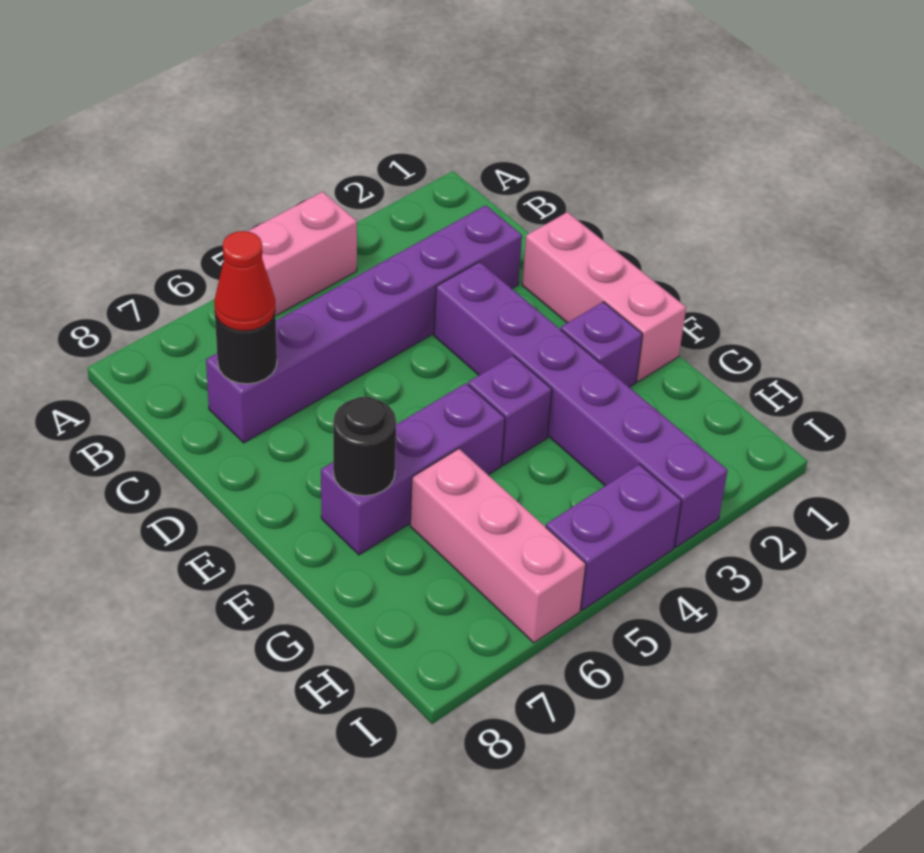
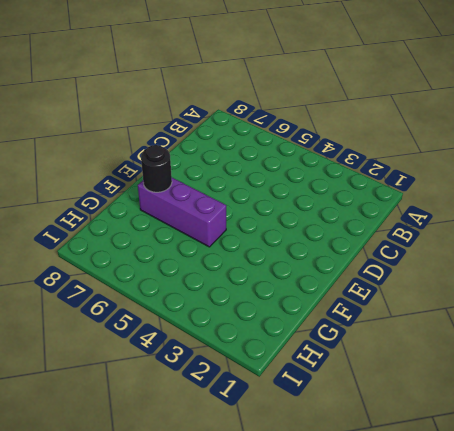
none -> pink brick A4:A5 level 1
none -> purple brick C2:C7 level 1
none -> pink brick D1:F1 level 1

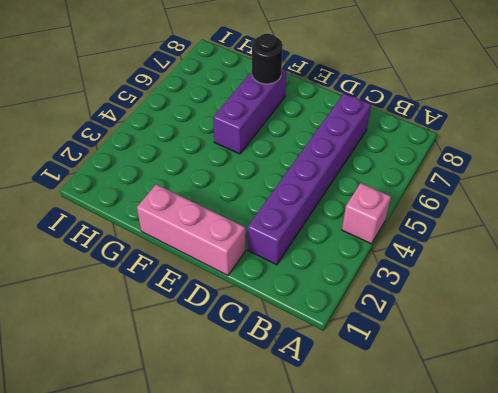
pink brick A4 level 1 -> pink brick A4:A5 level 1
none -> purple brick D3:I3 level 1
none -> purple brick F2 level 1
none -> purple brick F4 level 1

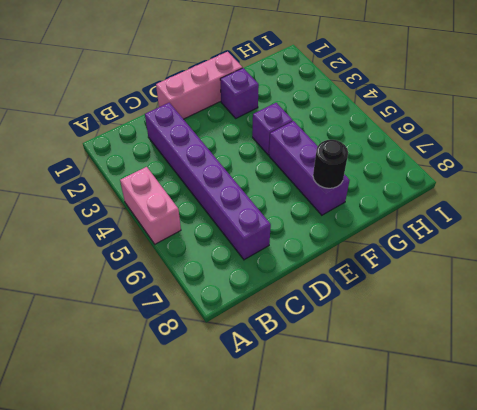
none -> purple brick D3:I3 level 1
none -> pink brick G6:I6 level 1
none -> purple brick I4:I5 level 1

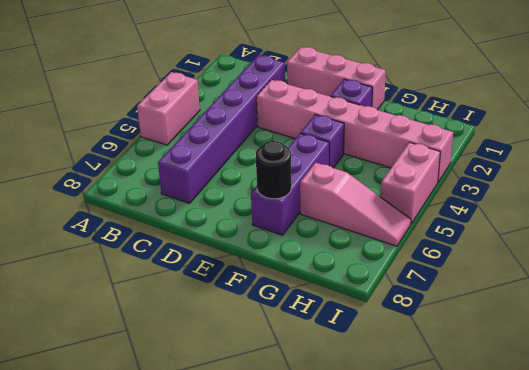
pink brick D3:I3 level 1 -> purple brick D3:I3 level 1
pink slope G6:I6 level 1 top G -> pink brick G6:I6 level 1
pink brick I4:I5 level 1 -> purple brick I4:I5 level 1
none -> black round brick C7 level 2
none -> red cone C7 level 3

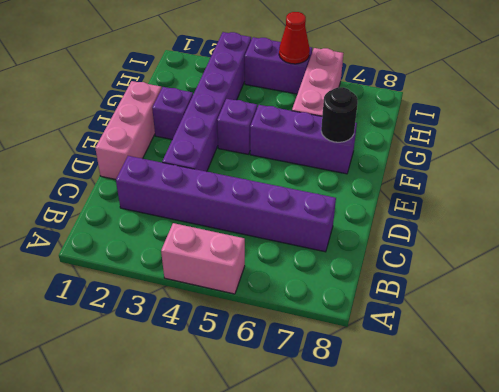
red cone I5 level 2 -> red cone C7 level 3
none -> black round brick C7 level 2

